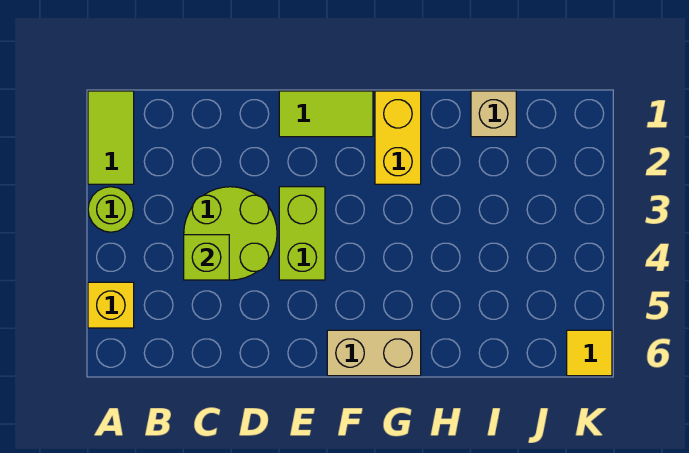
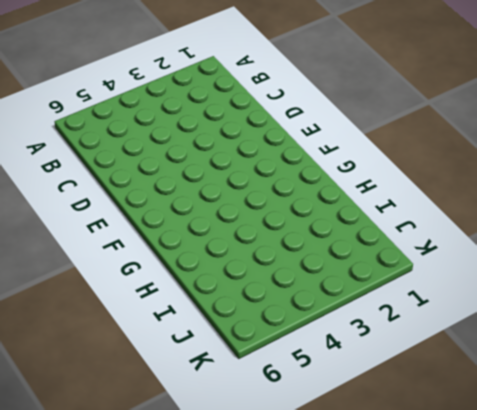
none -> lime tile A1:A2 level 1
none -> lime round brick A3 level 1

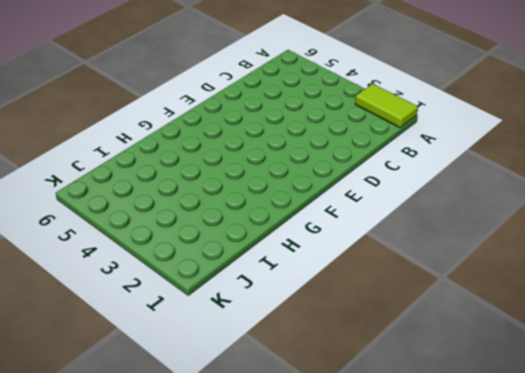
none -> lime round brick A3 level 1
none -> yellow brick A5 level 1

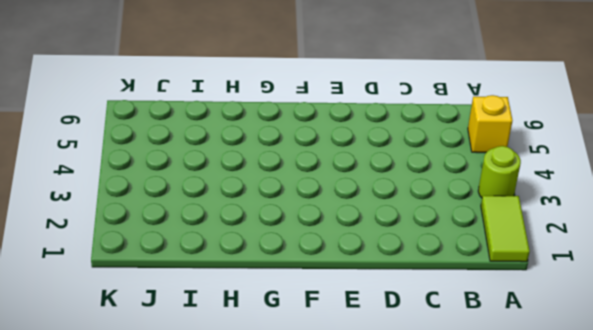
none -> lime round brick C3:D4 level 1
none -> lime tile E1:F1 level 1

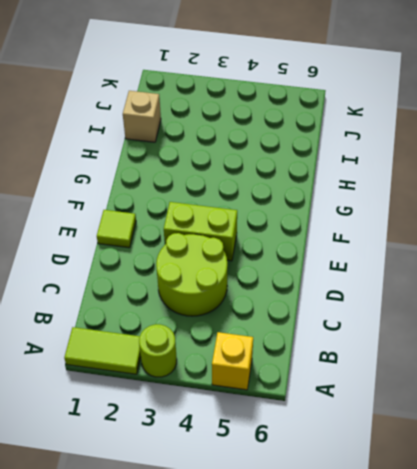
lime tile E1 level 1 -> lime tile E1:F1 level 1
none -> tan brick F6:G6 level 1
none -> yellow brick G1:G2 level 1

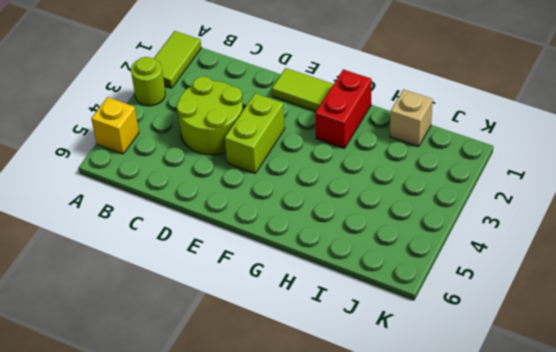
red brick G1:G2 level 1 -> yellow brick G1:G2 level 1
none -> tan brick F6:G6 level 1
none -> yellow tile K6 level 1

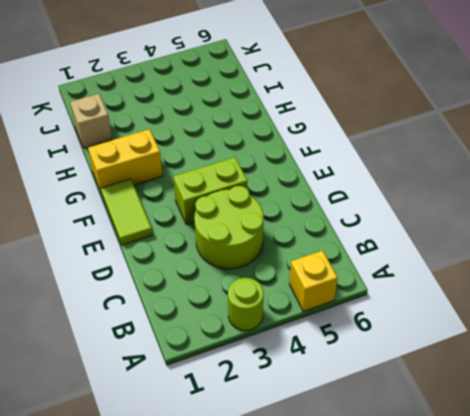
none -> lime tile A1:A2 level 1
none -> tan brick F6:G6 level 1

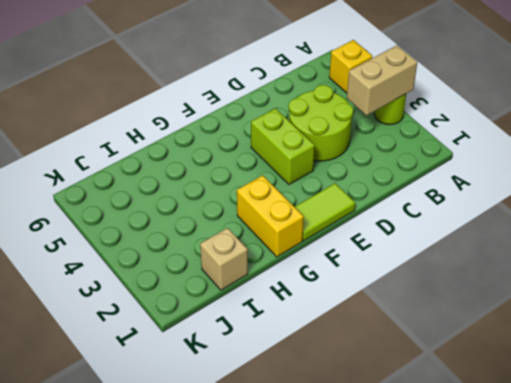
tan brick A3:B3 level 2 -> tan brick F6:G6 level 1
none -> lime tile A1:A2 level 1
none -> yellow tile K6 level 1

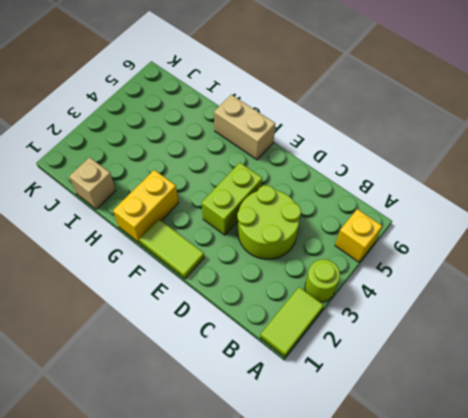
none -> yellow tile K6 level 1
none -> lime brick C4 level 2

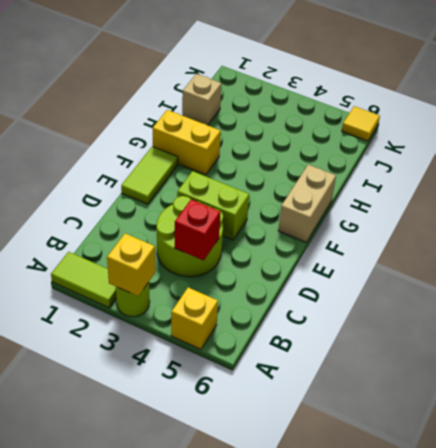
yellow brick A3 level 2 -> none
red brick C4 level 2 -> lime brick C4 level 2

